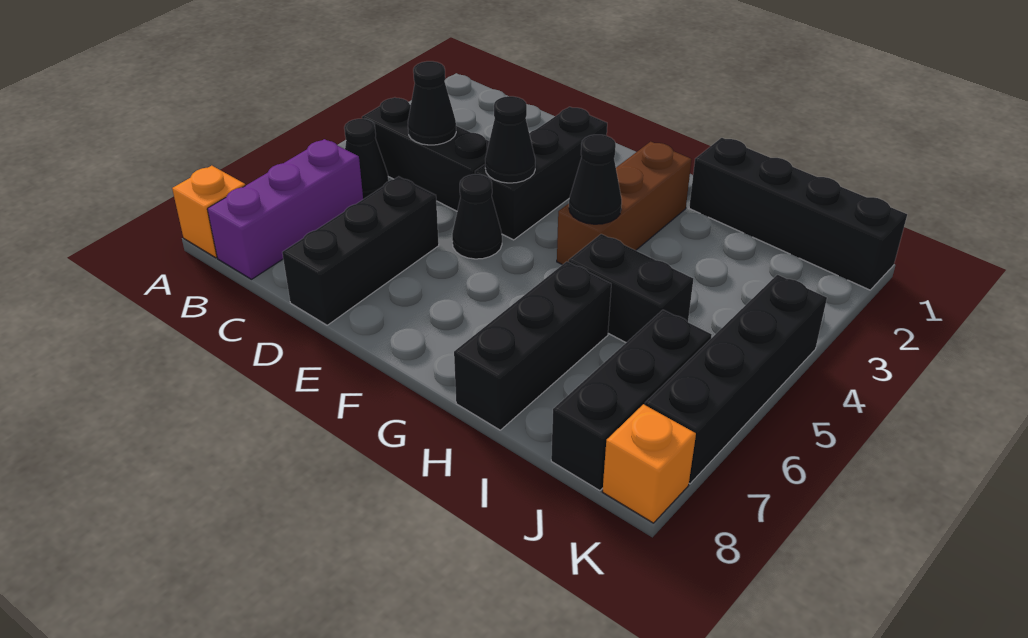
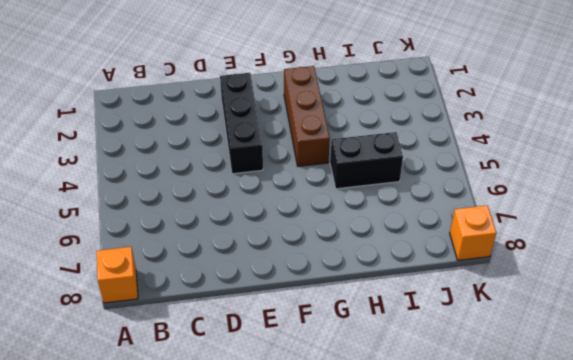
none -> black brick B4:D4 level 1
none -> black cone B5 level 1
none -> purple brick B6:B8 level 1

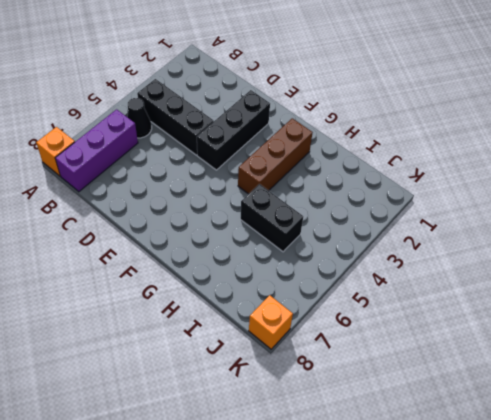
none -> black brick D6:D8 level 1
none -> black cone E5 level 1
none -> black brick H1:K1 level 1

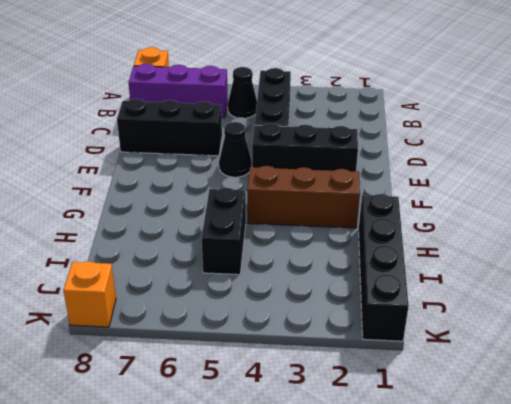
none -> black brick H6:H8 level 1
none -> black brick J6:J8 level 1
none -> black brick K4:K7 level 1

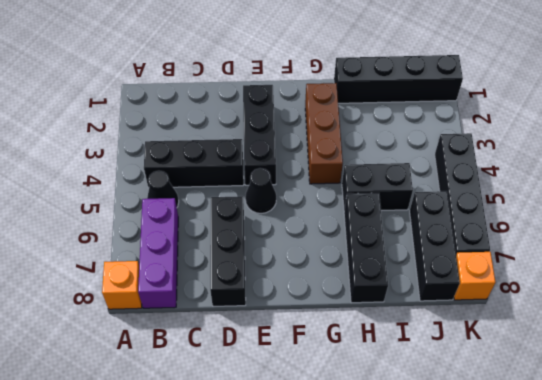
none -> black cone C4 level 2
none -> black cone E4 level 2
none -> black cone G4 level 2

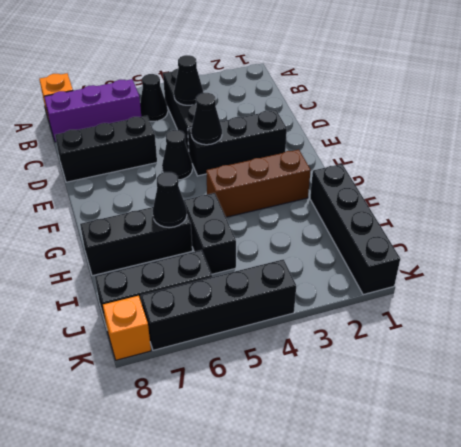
black cone H6 level 2 -> black cone G4 level 2

